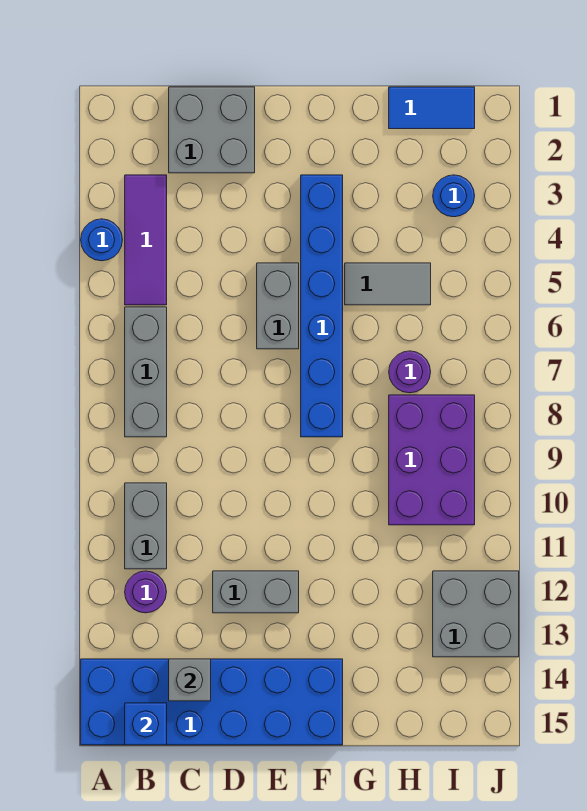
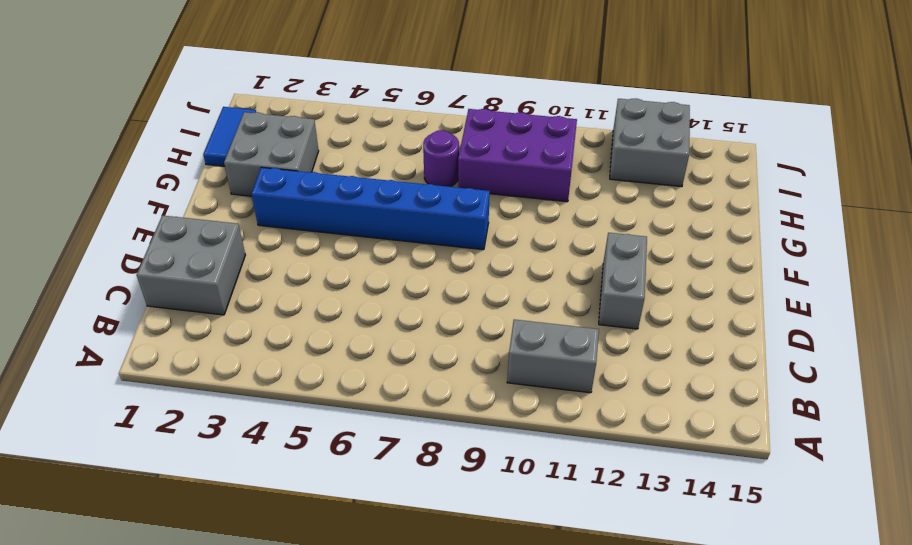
grey brick G2:H3 level 1 -> none
none -> blue round brick A4 level 1
none -> blue brick A14:F15 level 1
none -> purple tile B3:B5 level 1

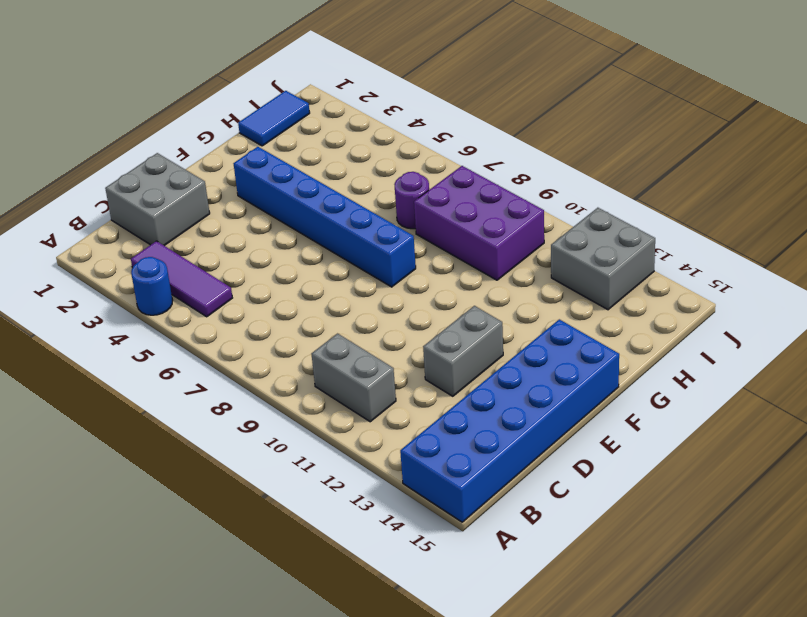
none -> grey brick B6:B8 level 1
none -> purple round brick B12 level 1
none -> grey brick E5:E6 level 1

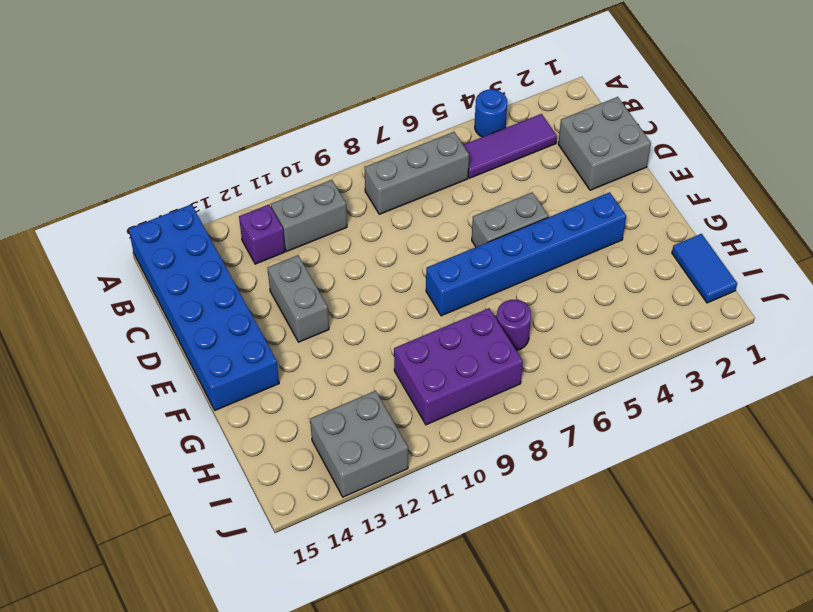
purple brick B12 level 1 -> purple round brick B12 level 1
none -> grey tile G5:H5 level 1
none -> blue round brick I3 level 1
none -> blue brick B15 level 2

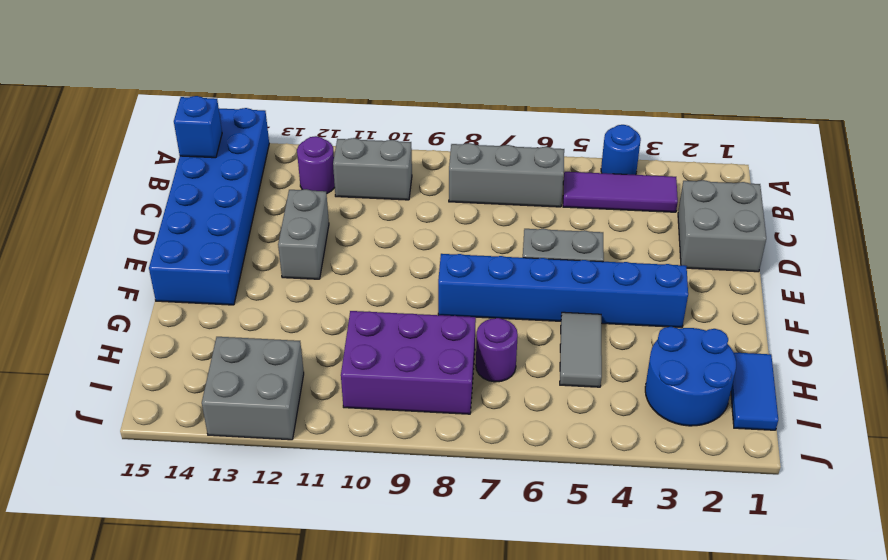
blue round brick H2:I3 level 1 -> blue round brick I3 level 1
none -> grey brick C14 level 2

